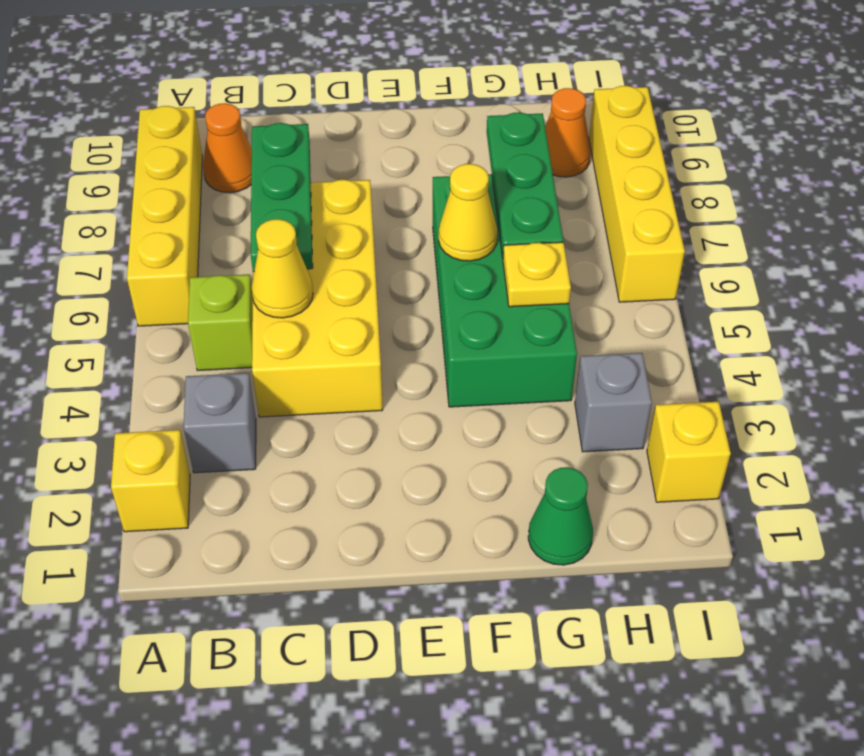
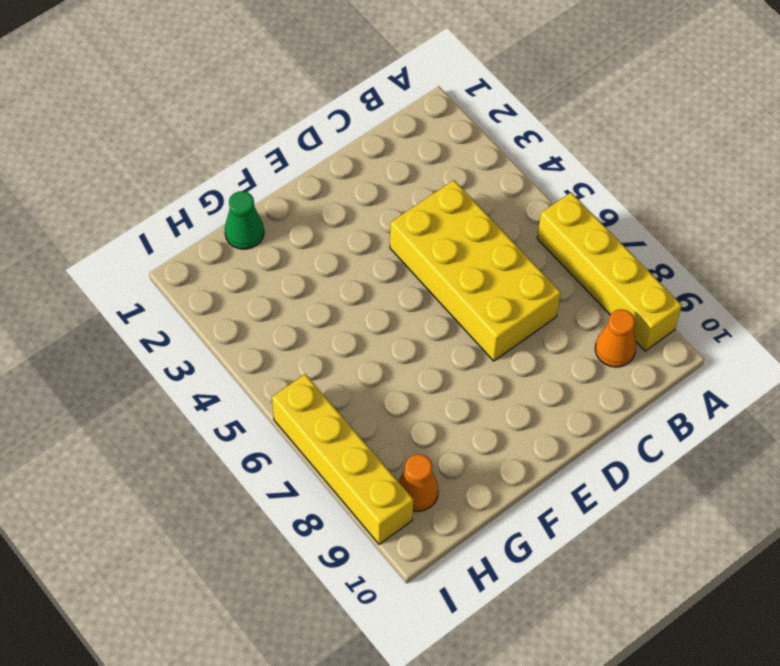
none -> yellow brick A2 level 1
none -> grey brick B3 level 1
none -> lime brick B5 level 1

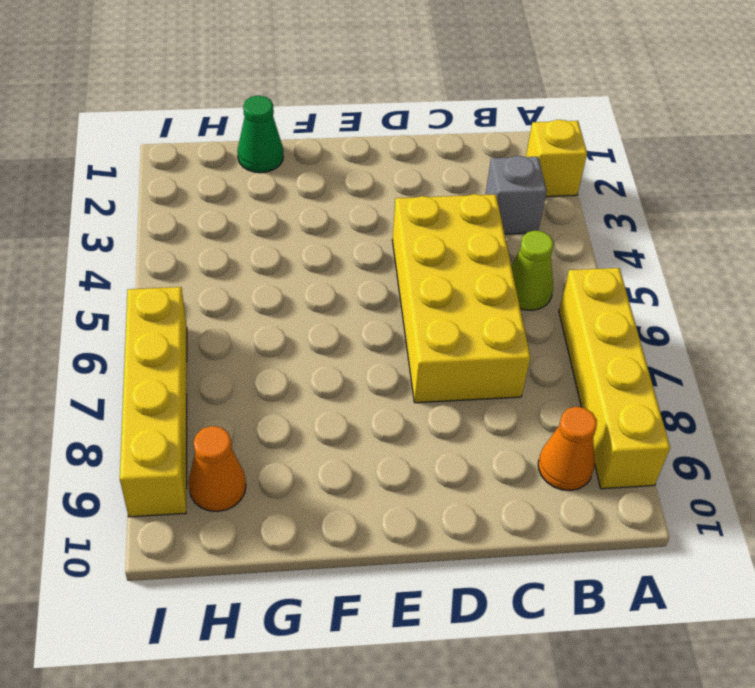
lime cone B5 level 1 -> lime brick B5 level 1
none -> green brick F4:G7 level 1
none -> grey brick H3 level 1
none -> yellow brick I2 level 1

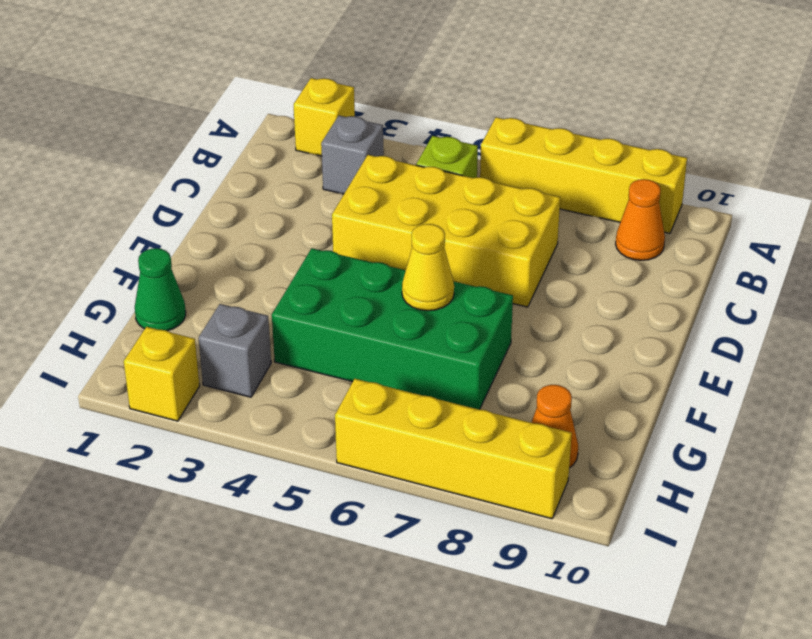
none -> yellow cone C5 level 2
none -> green plate C6:C8 level 2
none -> yellow plate G5 level 2

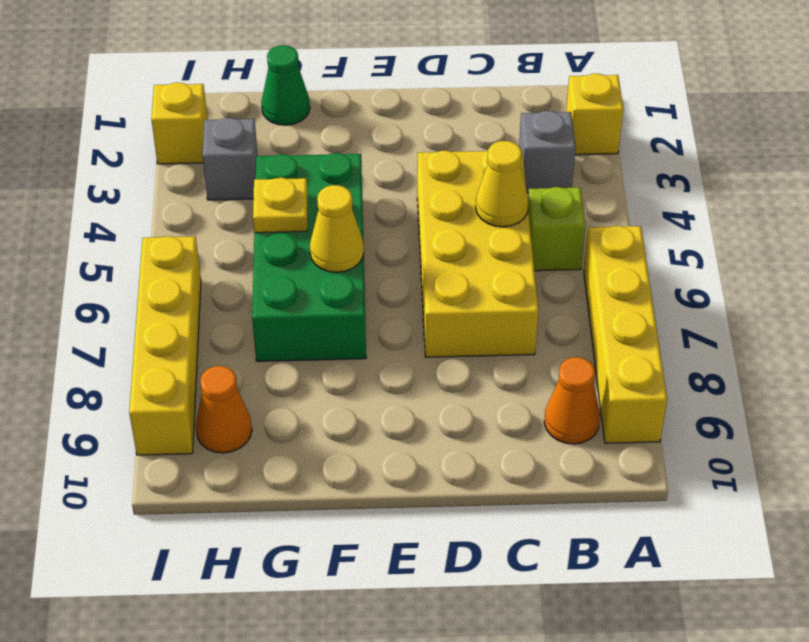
none -> green plate C6:C8 level 2
none -> green plate G6:G8 level 2

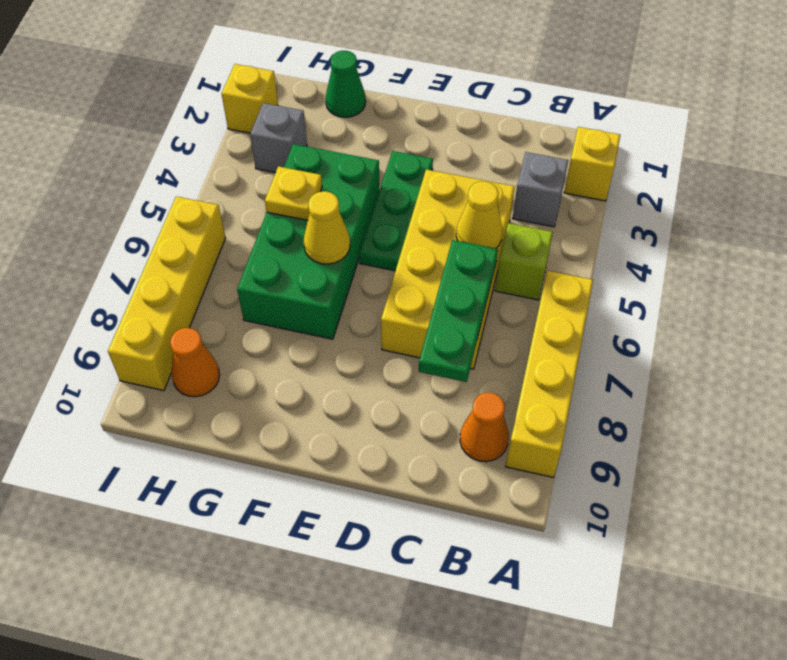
green plate E3:E5 level 1 -> green plate G6:G8 level 2

